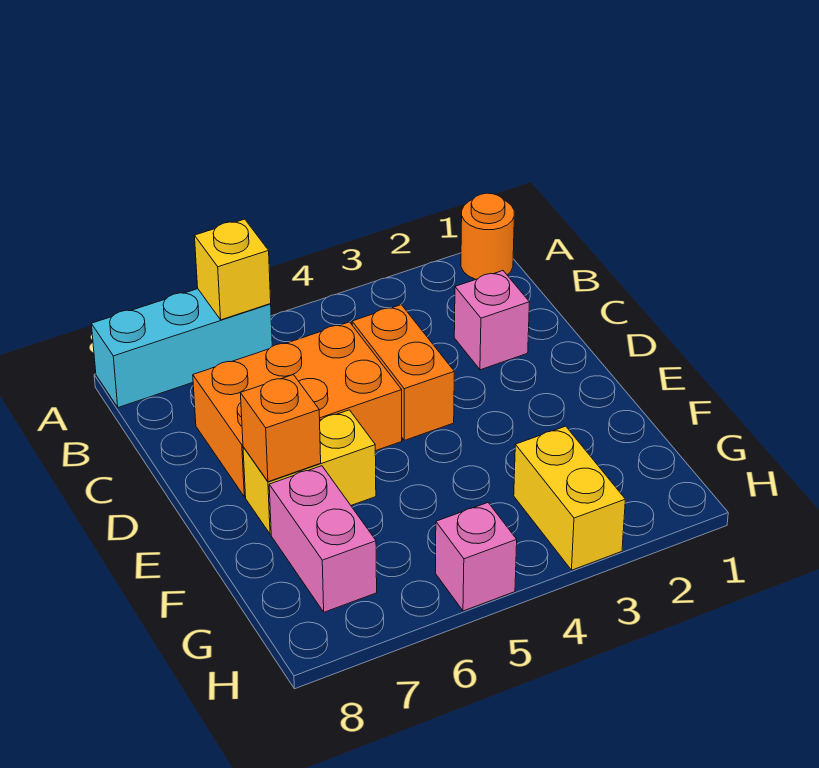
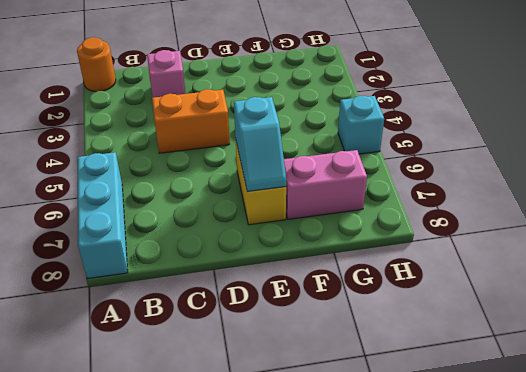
cyan slope E6:E7 level 2 top 6 -> orange brick E7 level 2
cyan brick H5 level 1 -> pink brick H5 level 1
none -> orange brick C5:D7 level 1
none -> yellow brick G3:H3 level 1

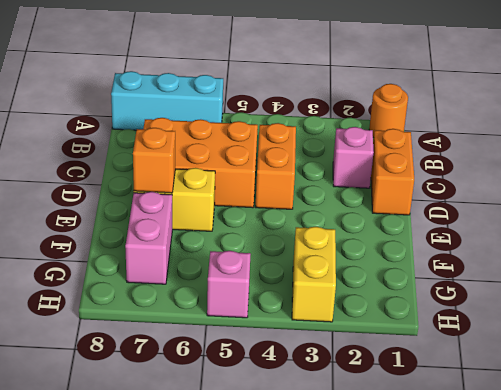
orange brick C1:D1 level 1 -> none
none -> yellow brick A6 level 2

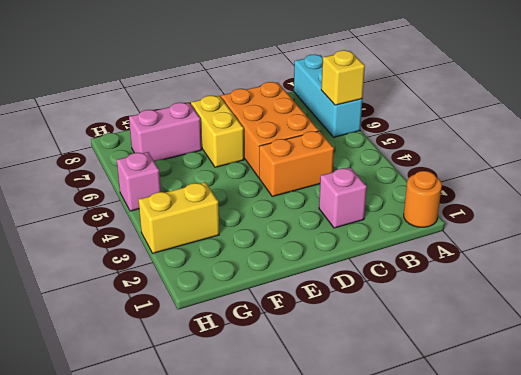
none -> orange brick E7 level 2

